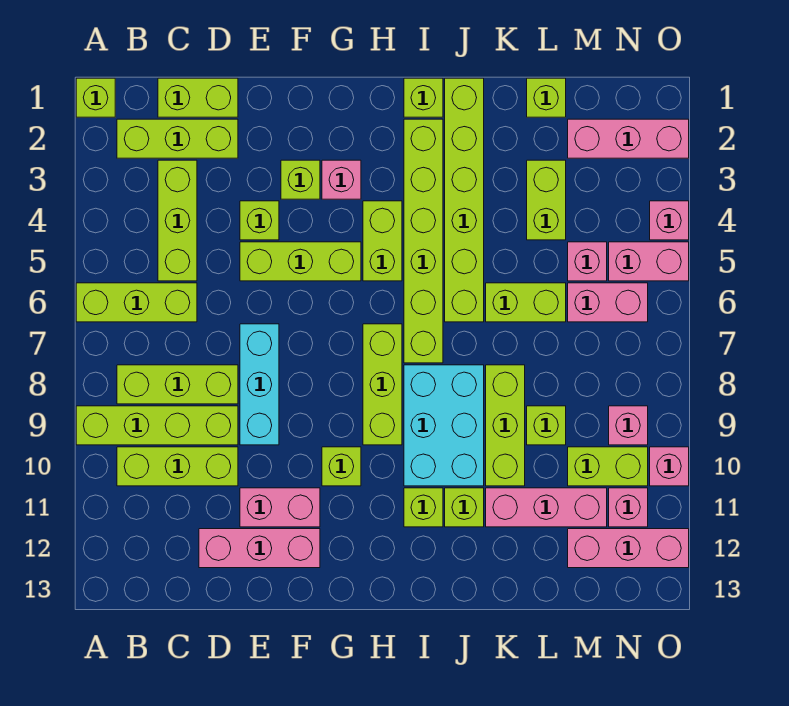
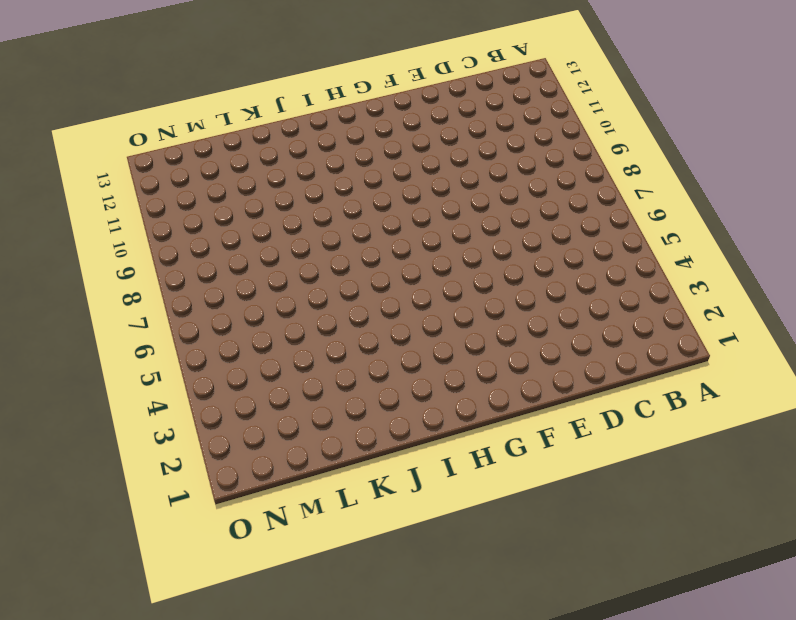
none -> lime brick A1 level 1
none -> lime brick A6:C6 level 1
none -> lime brick A9:D9 level 1
none -> lime brick B2:D2 level 1

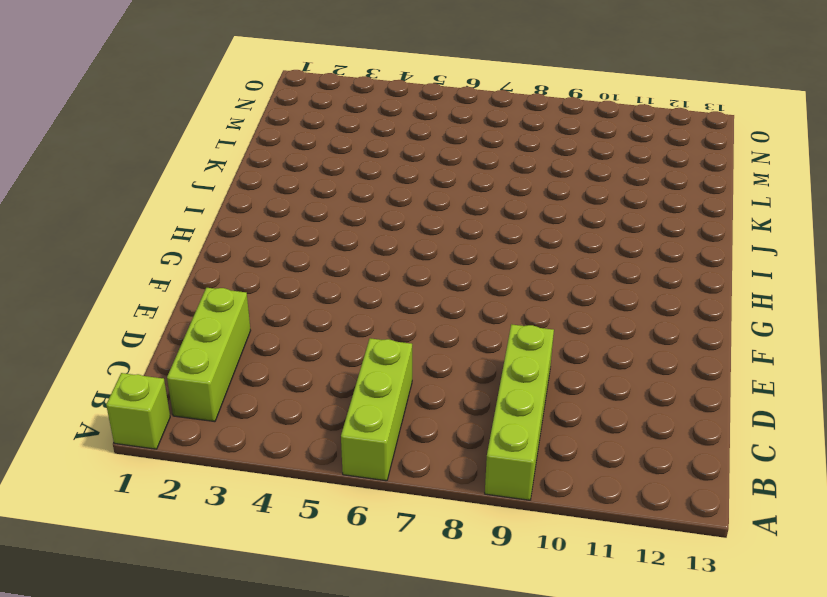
none -> lime brick B8:D8 level 1
none -> lime brick B10:D10 level 1
none -> lime brick C1:D1 level 1
none -> lime brick C3:C5 level 1

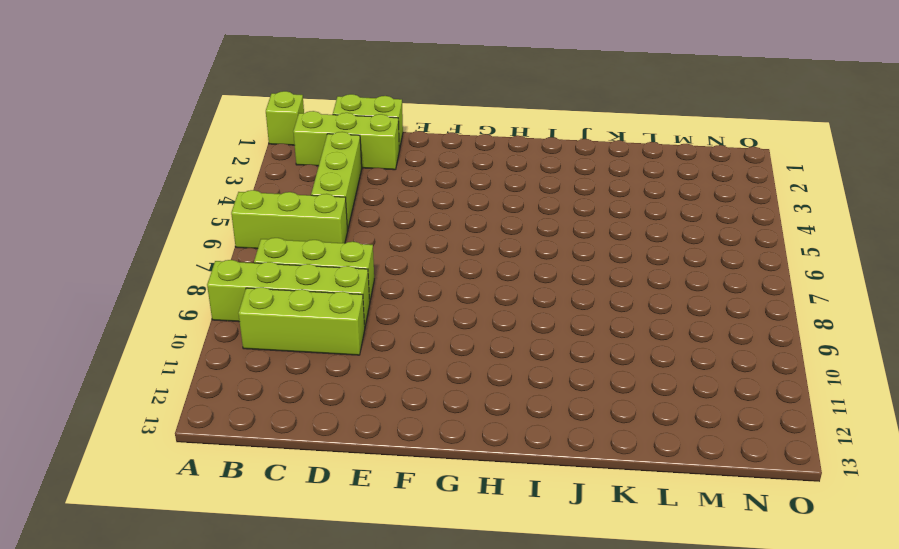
none -> pink brick D12:F12 level 1
none -> lime brick E4 level 1
none -> lime brick E5:G5 level 1
none -> cyan brick E7:E9 level 1

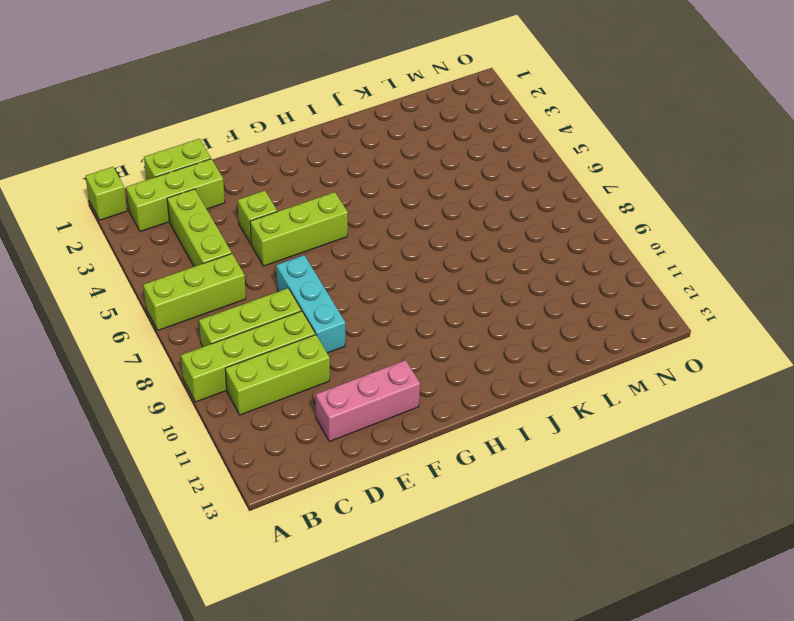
none -> pink brick E11:F11 level 1
none -> lime brick F3 level 1
none -> pink brick G3 level 1
none -> lime brick G10 level 1

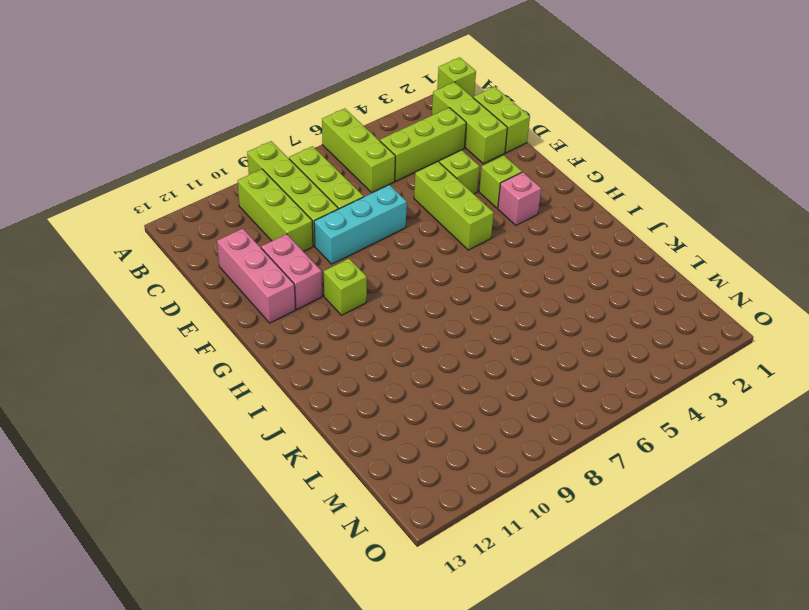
none -> lime brick H4:H5 level 1
none -> lime brick H7:H9 level 1
none -> lime brick I1 level 1
none -> lime brick I2:I7 level 1

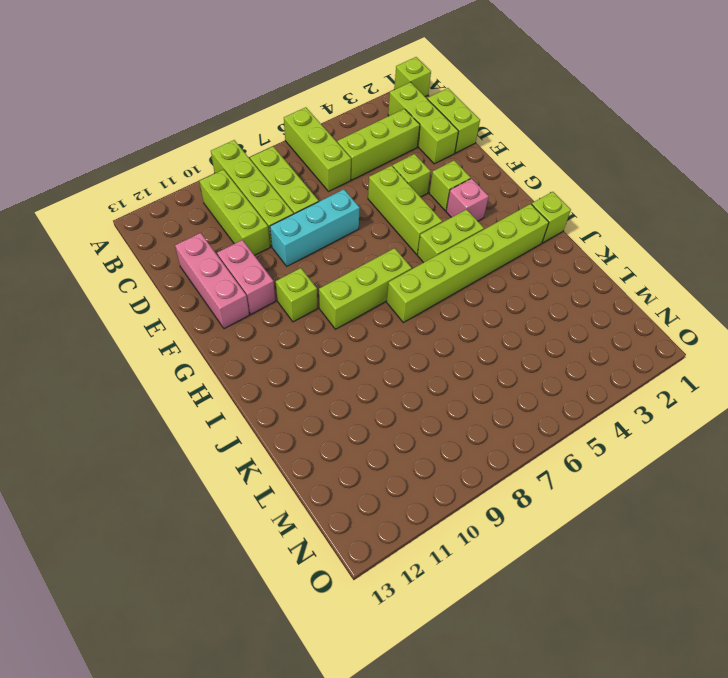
none -> cyan brick I8:J10 level 1
none -> lime brick I11 level 1
none -> lime brick J1:J6 level 1
none -> lime brick J11 level 1

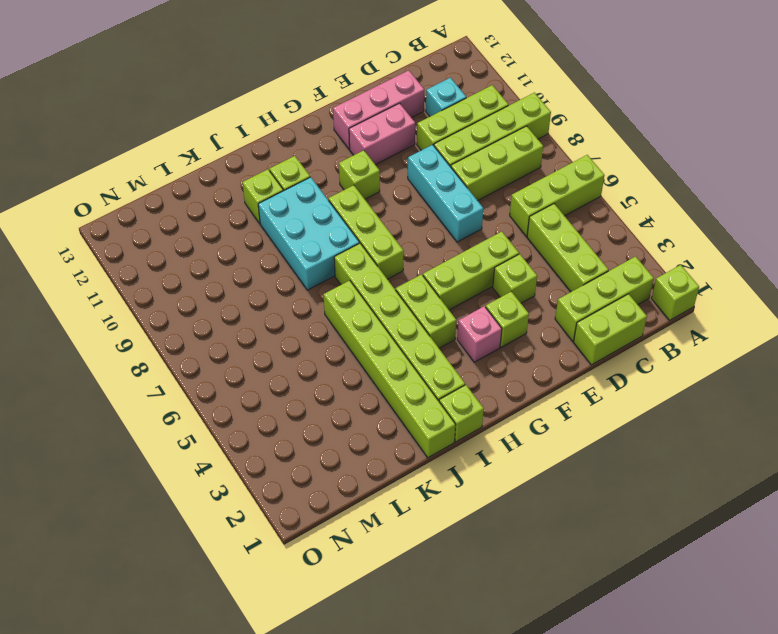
cyan brick C11 level 1 -> none
none -> lime brick K6:L6 level 1
none -> lime brick K8:K10 level 1
none -> pink brick K11:M11 level 1
none -> lime brick L1 level 1

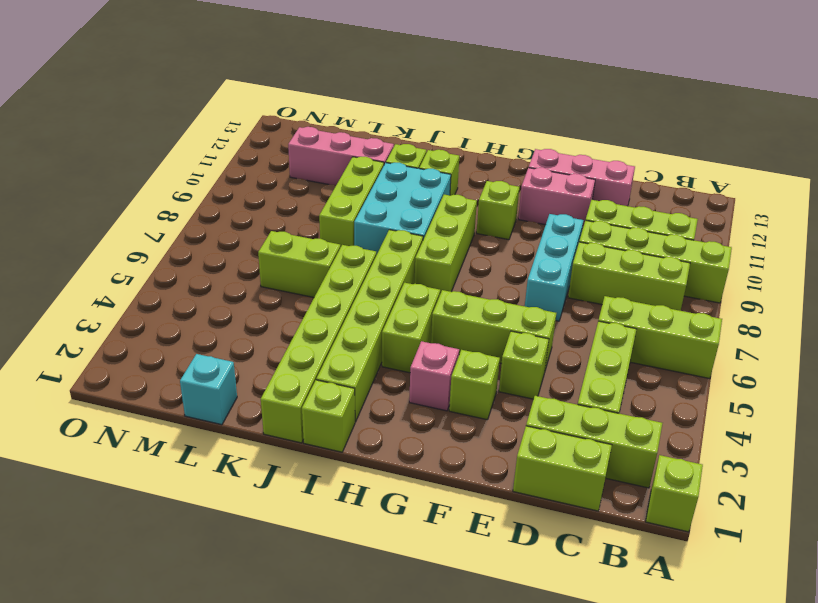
cyan brick L1 level 1 -> lime brick L1 level 1
none -> lime brick L3:L4 level 1
none -> lime brick L9 level 1
none -> pink brick M2:O2 level 1
none -> pink brick M5 level 1

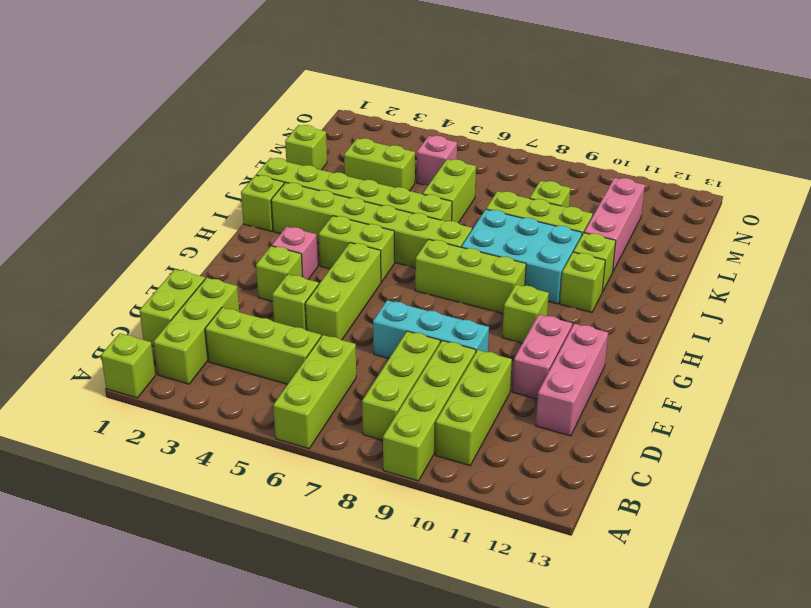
none -> pink brick M2:O2 level 1
none -> pink brick M6:N6 level 1
none -> lime brick M10:N10 level 1
none -> pink brick M12:O12 level 1

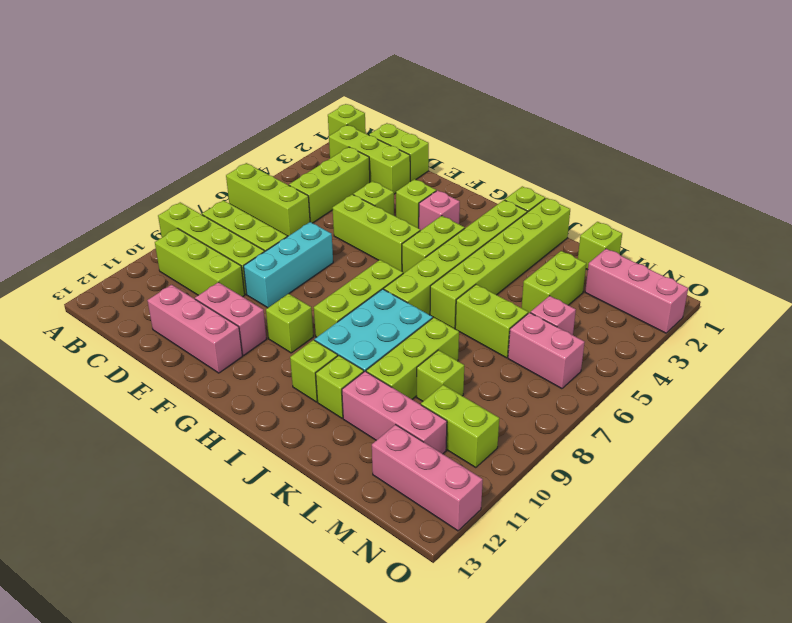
none -> pink brick N5:O5 level 1
none -> pink brick N9 level 1
none -> pink brick N11 level 1
none -> pink brick O4 level 1

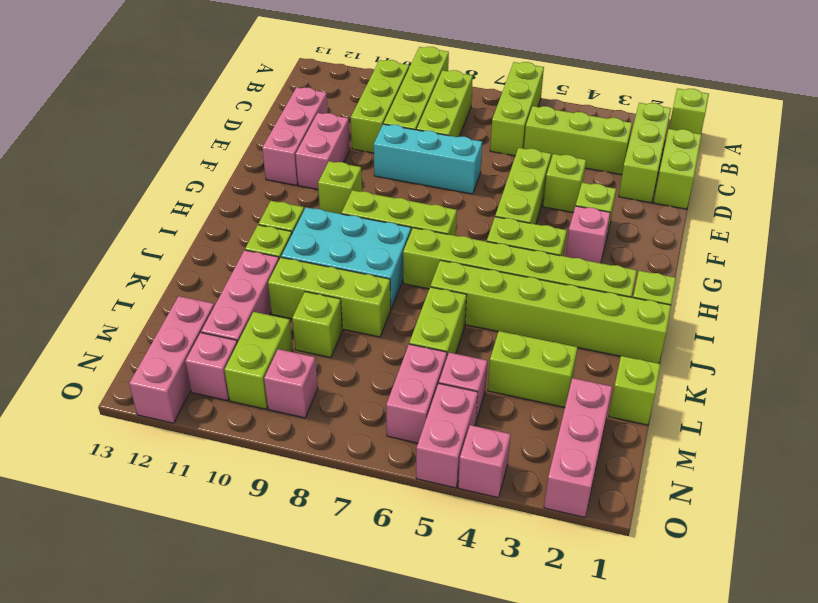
none -> pink brick O10 level 1

